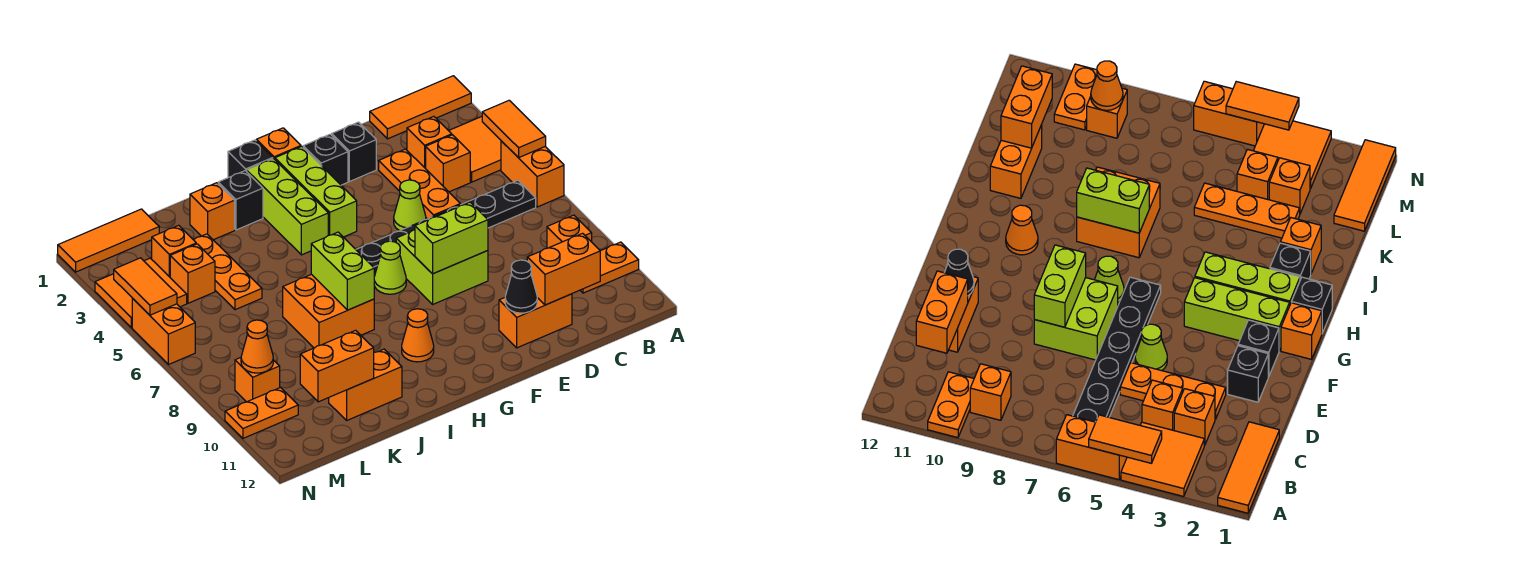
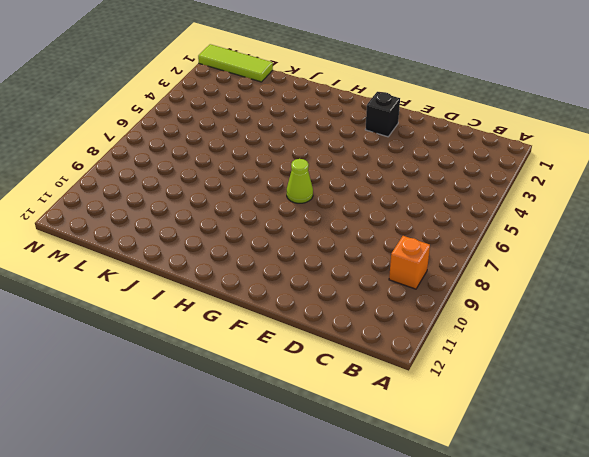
lime tile L1:N1 level 1 -> orange tile L1:N1 level 1
none -> orange tile A1:C1 level 1
none -> orange tile A3:B4 level 1
none -> orange brick A5:A6 level 1
none -> orange plate A10:B10 level 1

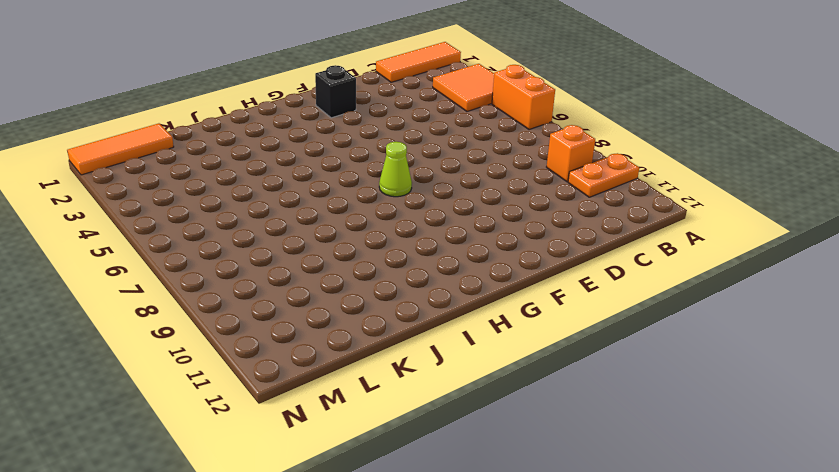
none -> black plate B6:G6 level 1
none -> orange brick C3 level 1
none -> orange brick C4 level 1
none -> orange plate D3:D5 level 1

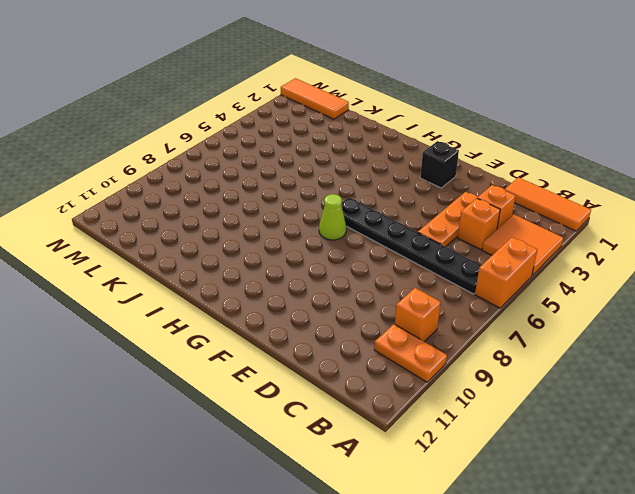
none -> orange brick D11:E11 level 1
none -> black brick E2 level 1
none -> lime cone E5 level 1
none -> lime brick E7:F8 level 1

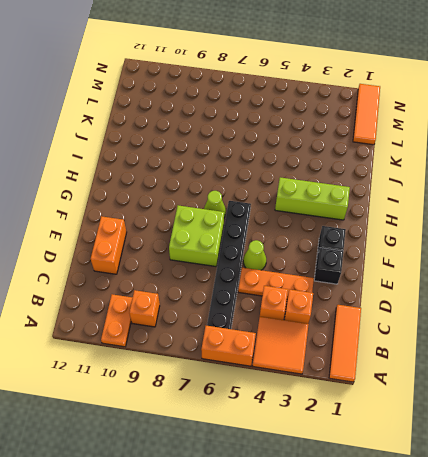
none -> orange brick G1 level 1
none -> lime brick G2:G4 level 1
none -> black brick H1 level 1
none -> orange cone H10 level 1

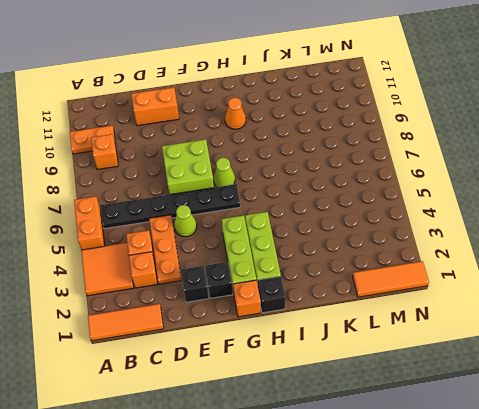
none -> black brick I2 level 1
none -> orange brick I7:J8 level 1
none -> orange brick J2 level 1
none -> orange brick J11:K11 level 1

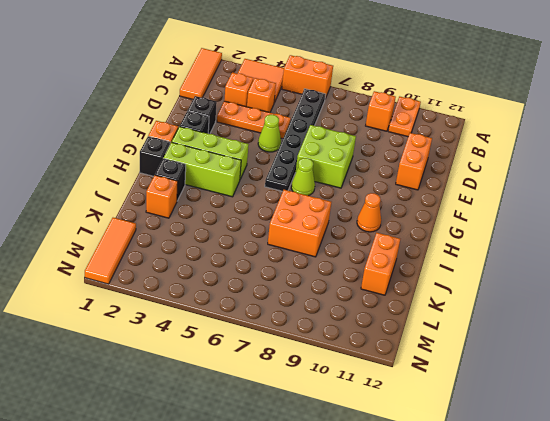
none -> orange plate K3:K5 level 1
none -> orange brick L3 level 1
none -> orange brick L4 level 1
none -> orange tile M3:N4 level 1

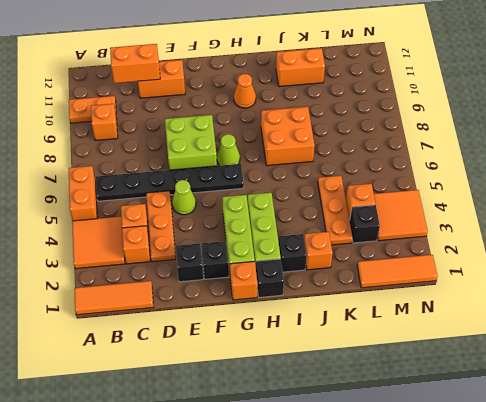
black brick L3 level 1 -> orange brick L3 level 1
none -> orange brick M9 level 1
none -> orange plate M10:N10 level 1
none -> orange brick N5:N6 level 1
none -> orange tile A4:A5 level 2

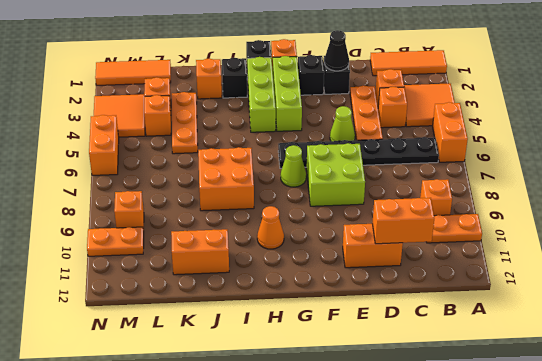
black cone E2 level 2 -> black cone E11 level 2
none -> orange tile A4:A5 level 2
none -> lime brick E8:F8 level 2
none -> lime brick I7:I8 level 2
none -> orange brick K11:L11 level 2

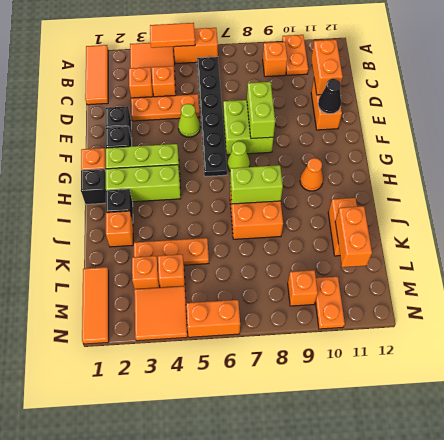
none -> orange cone M9 level 2
none -> orange tile N4:N5 level 2

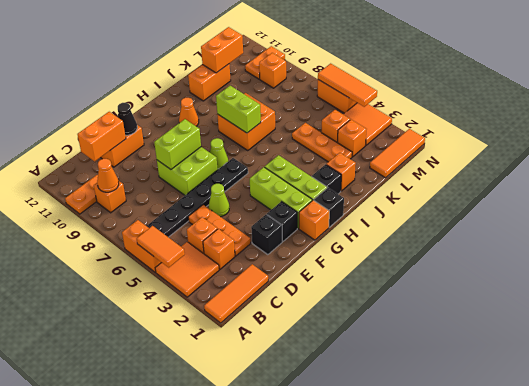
orange cone B9 level 2 -> orange cone M9 level 2
orange tile N4:N6 level 2 -> orange tile N4:N5 level 2

